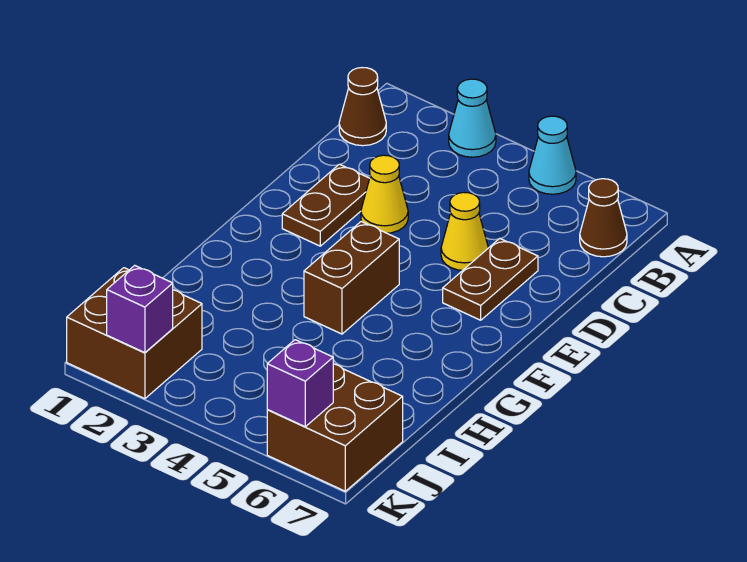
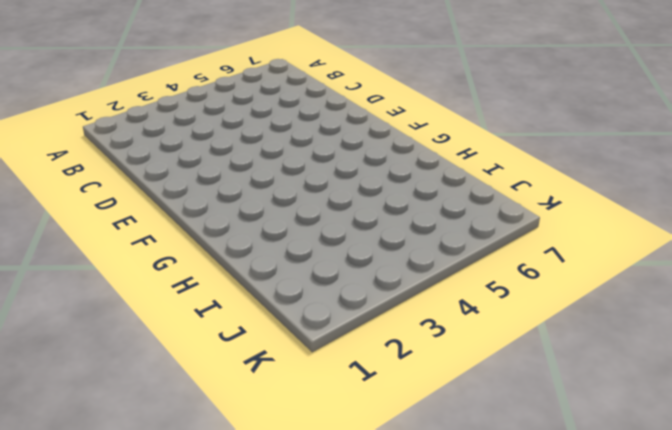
none -> cyan cone A3 level 1
none -> cyan cone A5 level 1
none -> brown cone B1 level 1

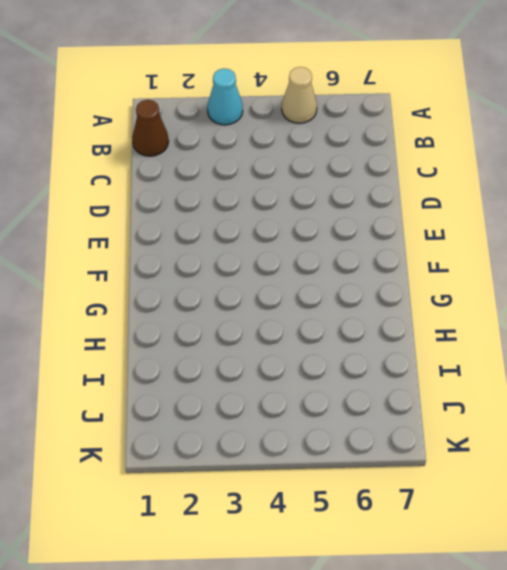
tan cone A5 level 1 -> cyan cone A5 level 1
none -> brown cone B7 level 1
none -> brown plate D2:E2 level 1
none -> yellow cone D3 level 1

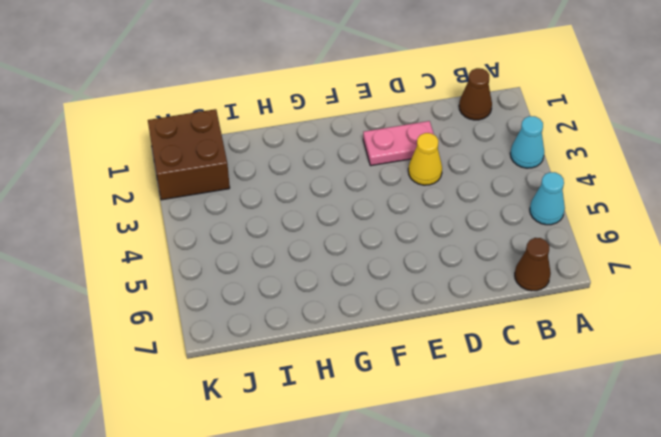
pink plate D2:E2 level 1 -> brown plate D2:E2 level 1
none -> yellow cone D5 level 1
none -> brown plate D6:E6 level 1
none -> brown brick F4:G4 level 1

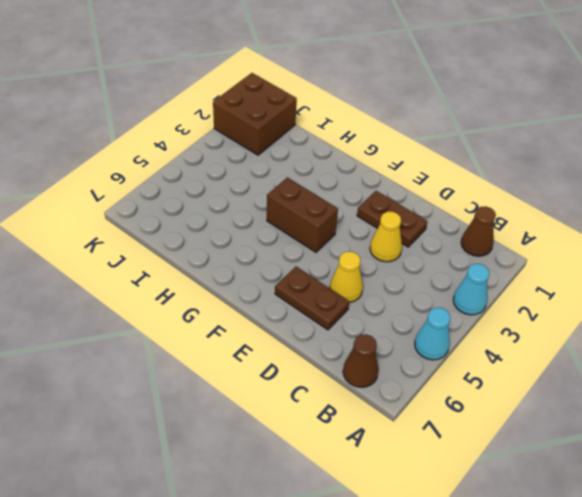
none -> brown brick J6:K7 level 1
none -> purple brick K2 level 2
none -> purple brick K6 level 2

